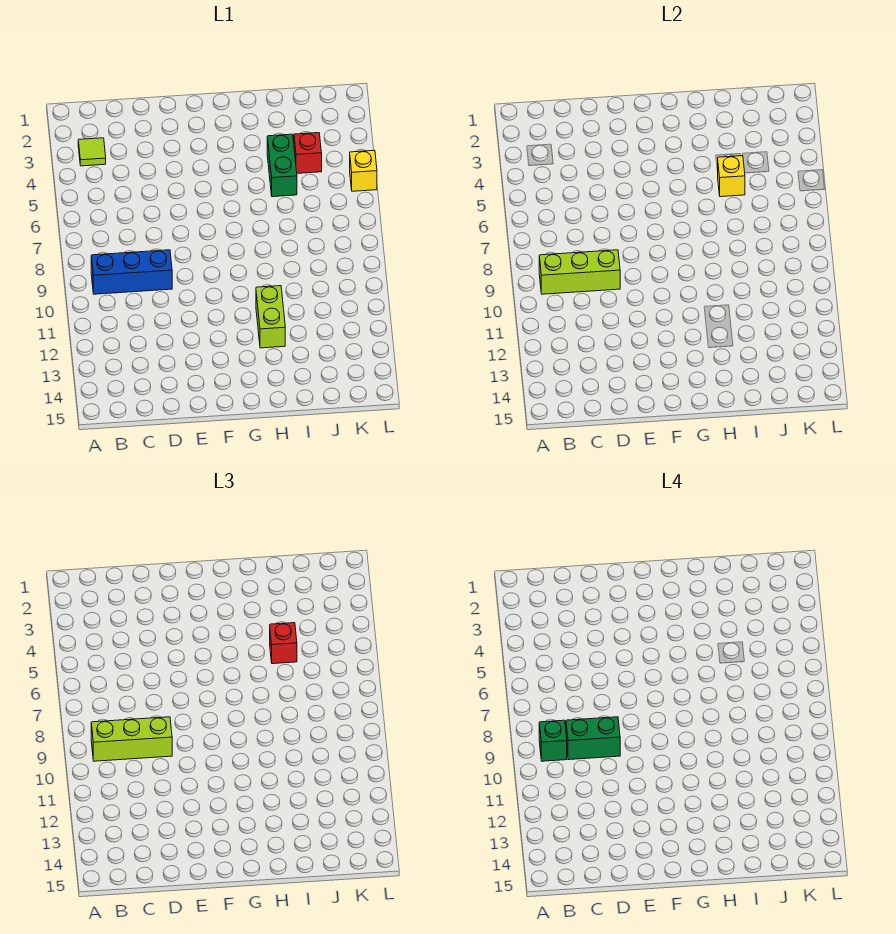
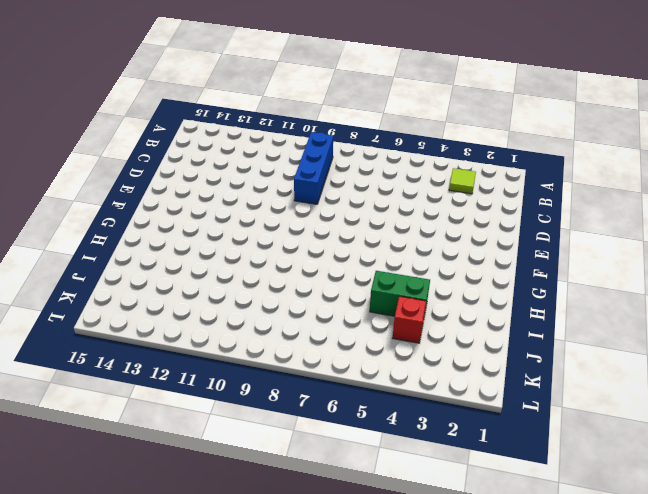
none -> lime brick H11:H12 level 1
none -> yellow brick L5 level 1
none -> lime brick B9:D9 level 2

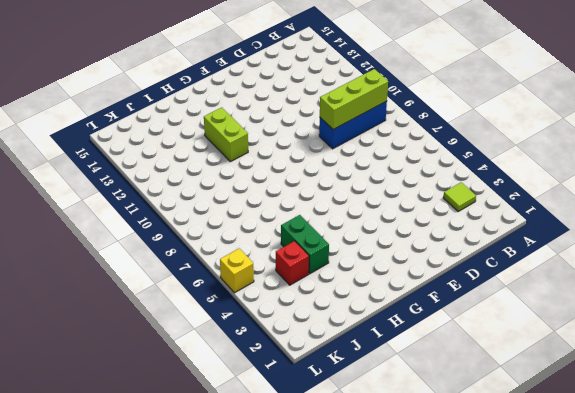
none -> yellow brick I5 level 2
none -> lime brick B9:D9 level 3
none -> red brick I5 level 3

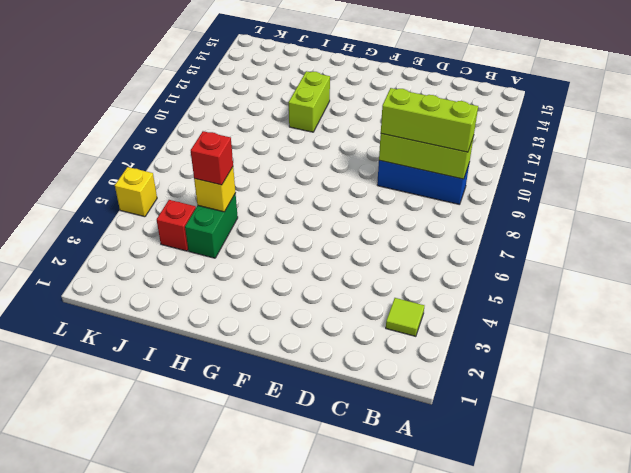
none -> green brick B9 level 4
none -> green brick C9:D9 level 4

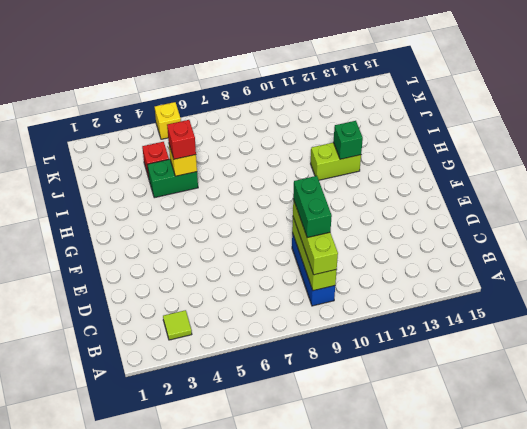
green brick H12 level 2 -> green brick B9 level 4

